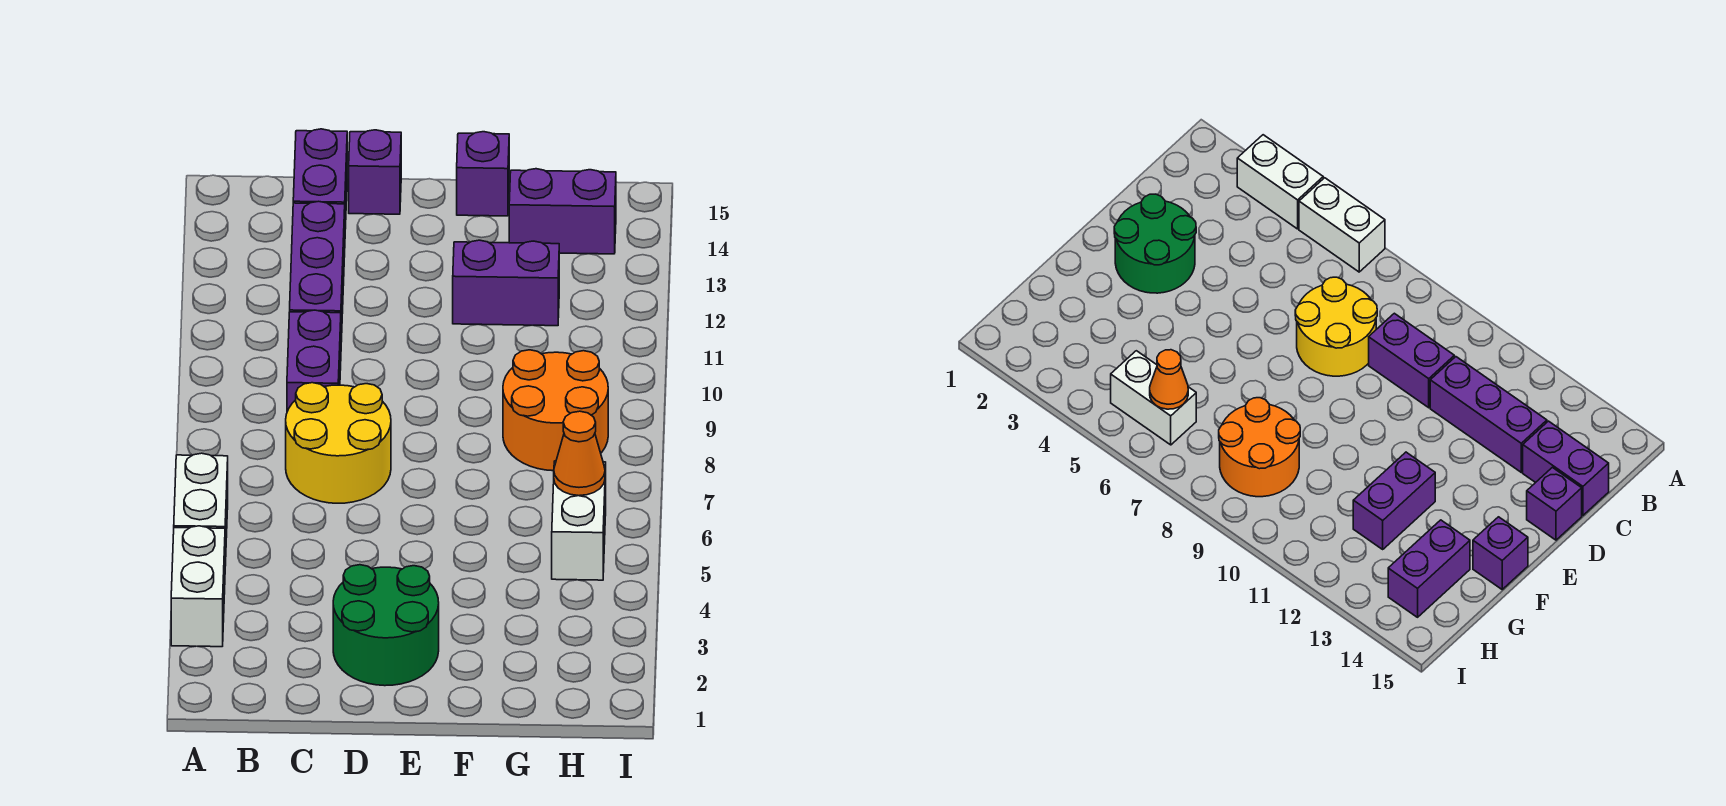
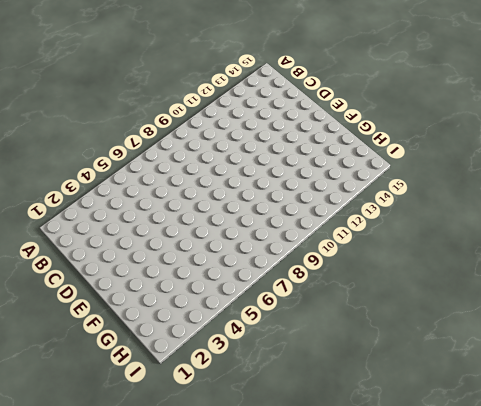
none -> white brick A3:A4 level 1
none -> white brick A5:A6 level 1
none -> yellow round brick C7:D8 level 1

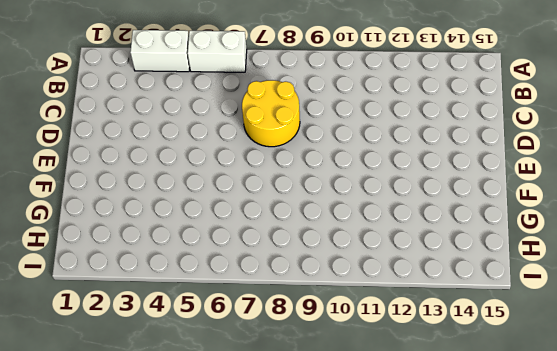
none -> purple brick C9:C10 level 1
none -> purple brick C11:C13 level 1
none -> purple brick C14:C15 level 1

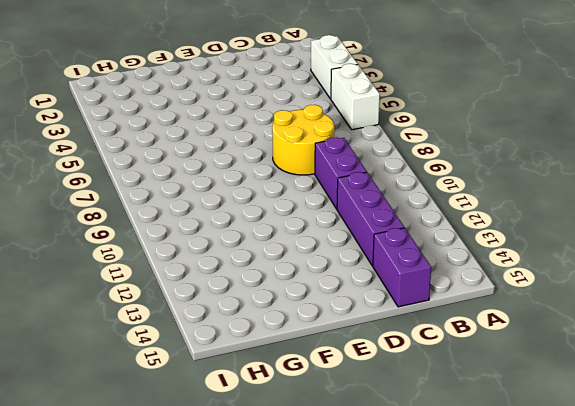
none -> green round brick D2:E3 level 1
none -> purple brick D15 level 1
none -> purple brick F12:G12 level 1

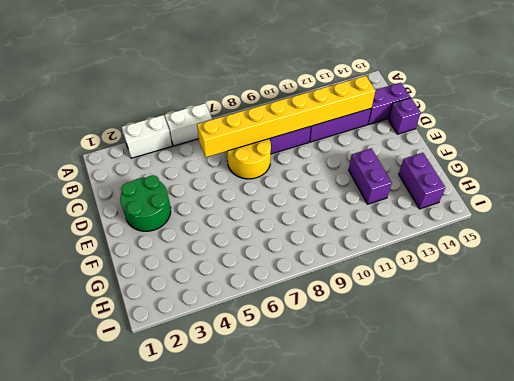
yellow brick C6:C13 level 2 -> none
none -> purple brick F15 level 1
none -> orange round brick G8:H9 level 1
none -> white brick H5:H6 level 1

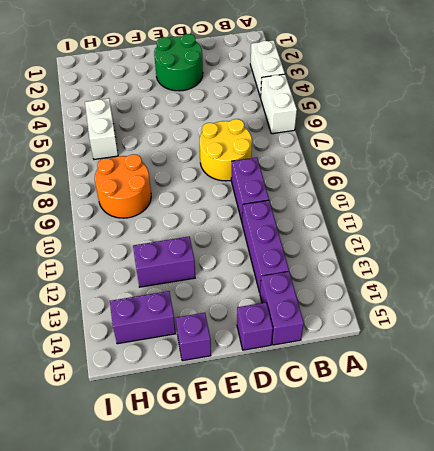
none -> orange cone H6 level 2

